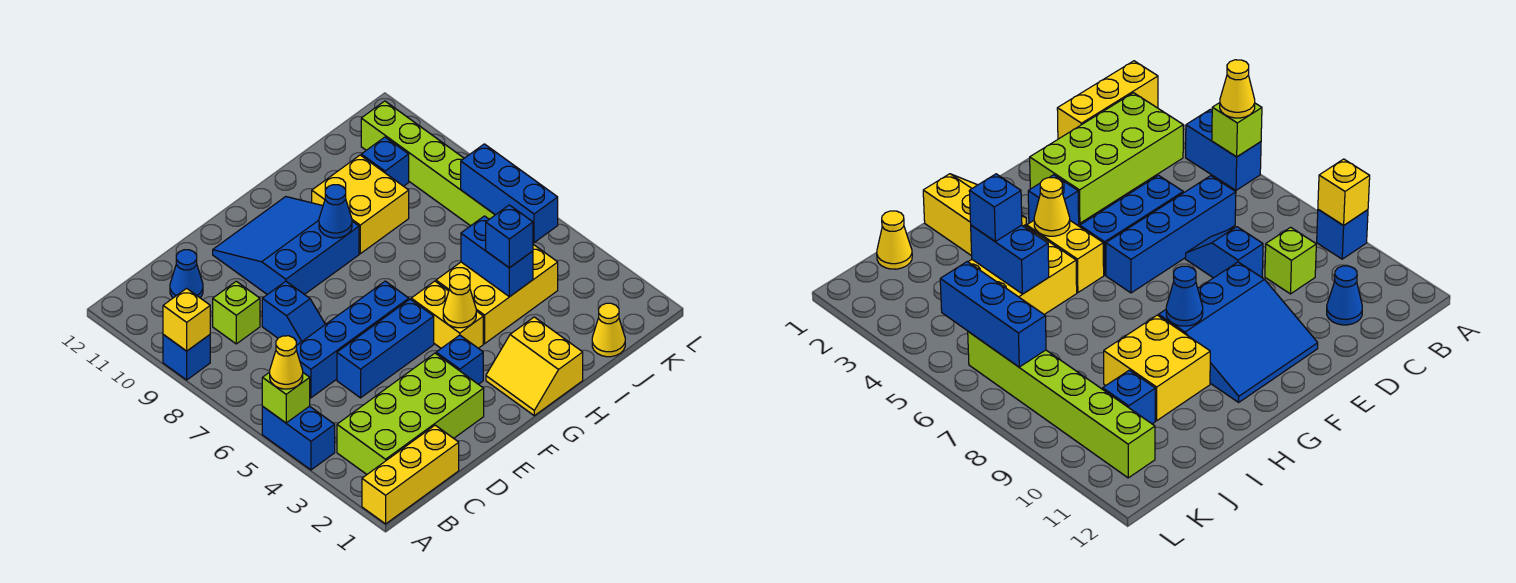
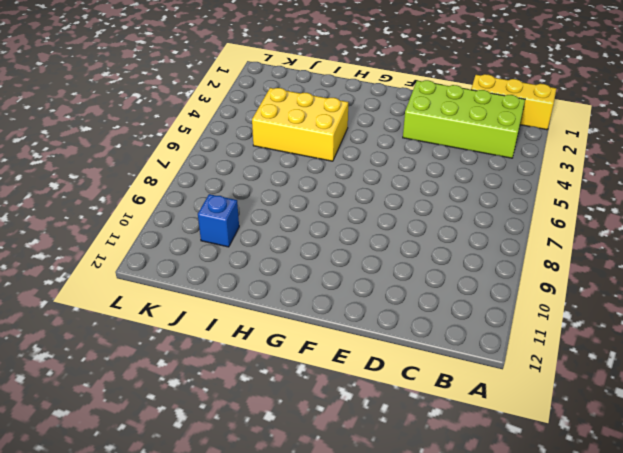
none -> blue brick A4:A5 level 1
none -> blue brick A9 level 1
none -> blue brick C6:F6 level 1

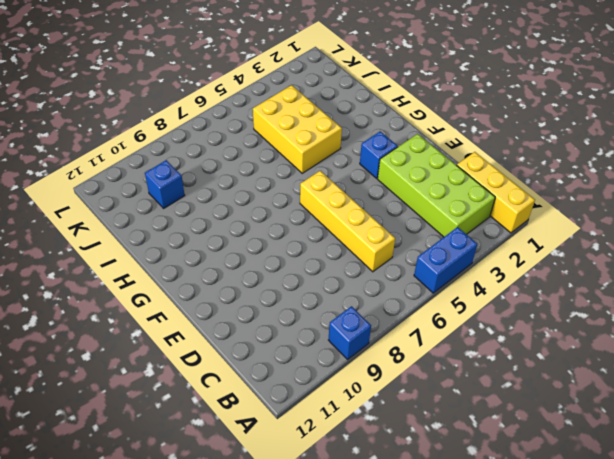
yellow brick C6:F6 level 1 -> blue brick C6:F6 level 1
none -> lime brick C9 level 1
none -> blue cone C11 level 1
none -> blue brick D5:F5 level 1

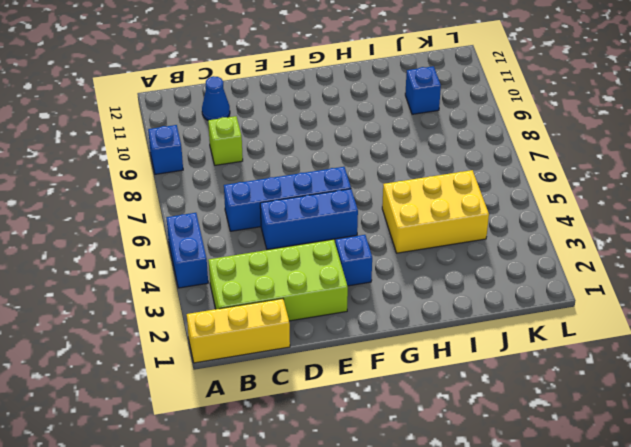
none -> blue slope D7:D8 level 1 top 8
none -> blue slope E9:G11 level 1 top 9
none -> yellow slope G1:H2 level 1 top H

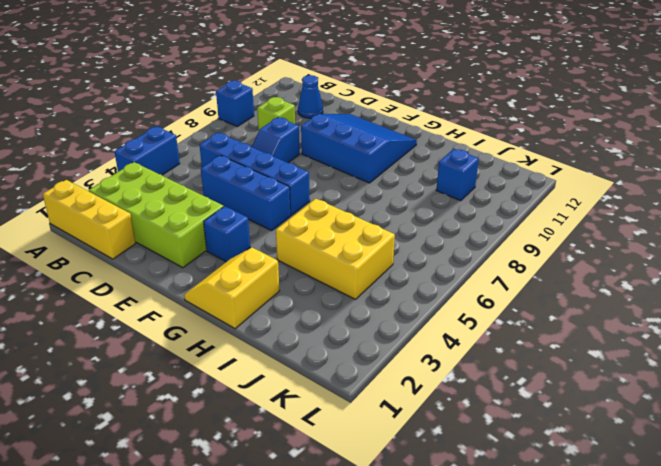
none -> yellow brick G4:G5 level 1
none -> yellow brick H9:I10 level 1
none -> yellow cone J1 level 1

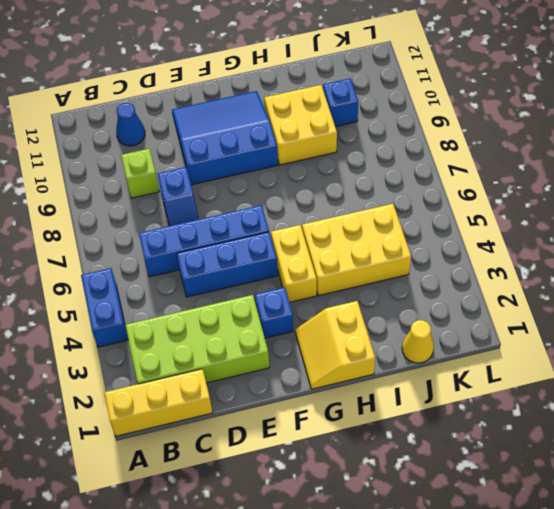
none -> blue brick A9 level 1
none -> lime brick K6:K11 level 1
none -> lime brick A5 level 2

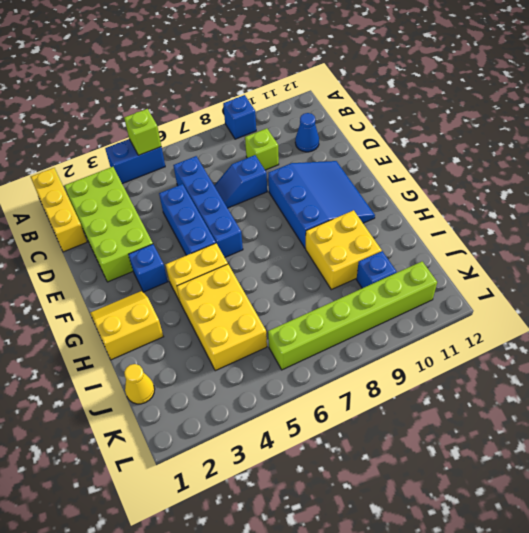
none -> yellow brick A9 level 2
none -> yellow cone G4 level 2
none -> blue cone G9 level 2

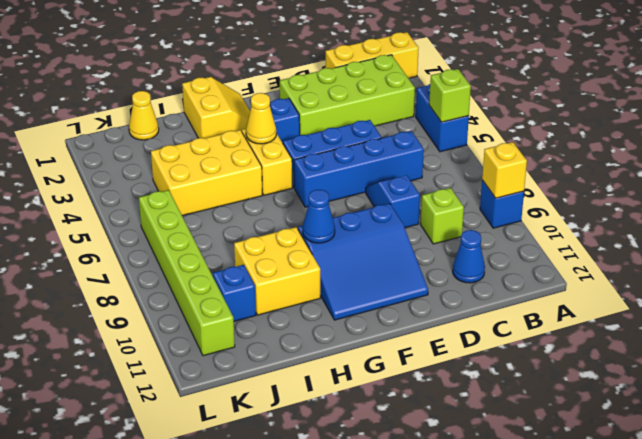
none -> blue brick I4:I5 level 2
none -> blue brick K5:K7 level 2
none -> yellow cone A5 level 3

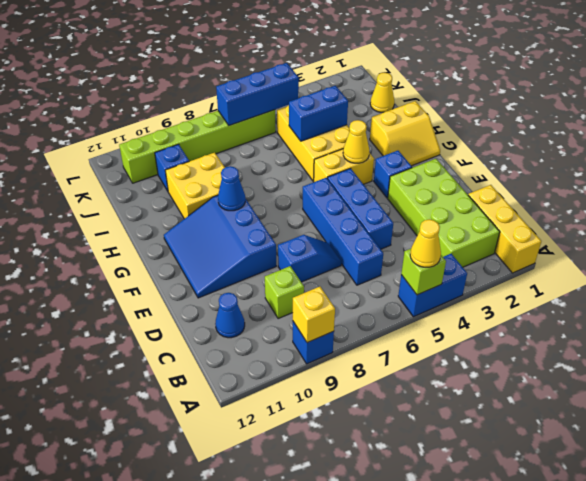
none -> blue brick I4 level 3

